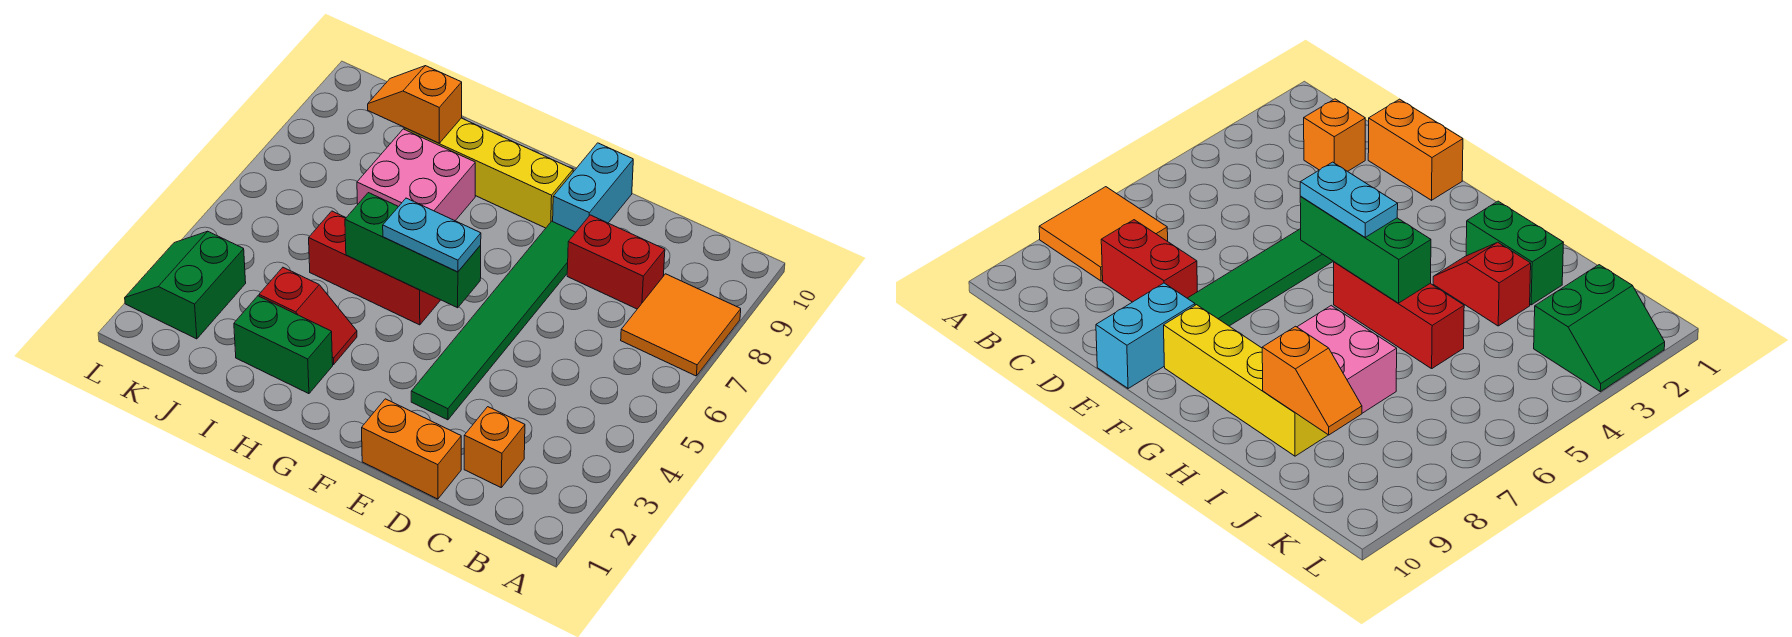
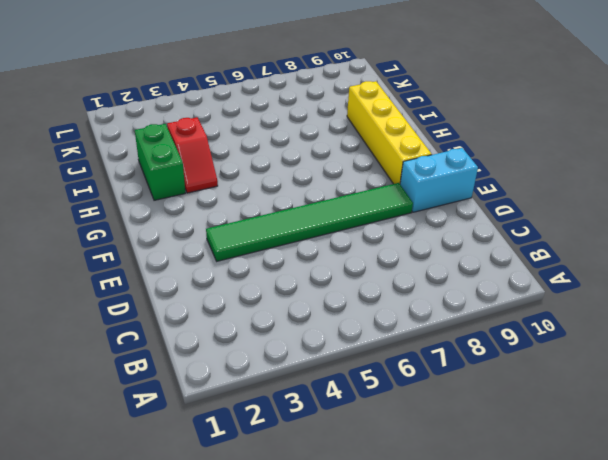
none -> orange tile A7:B8 level 1
none -> orange brick C2 level 1
none -> red brick C8:D8 level 1

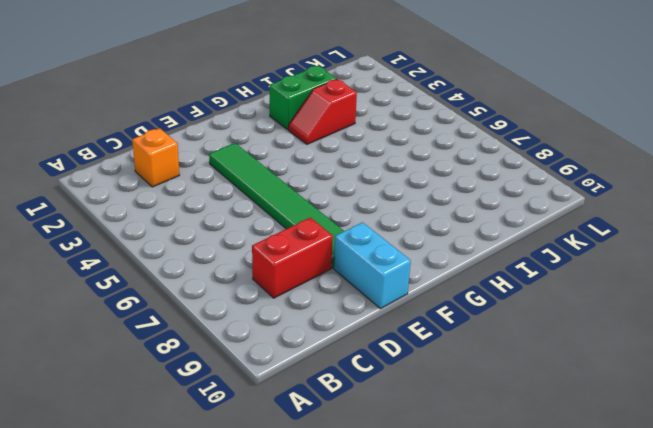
none -> orange tile A7:B8 level 1
none -> orange brick D1:E1 level 1
none -> yellow brick F9:I9 level 1

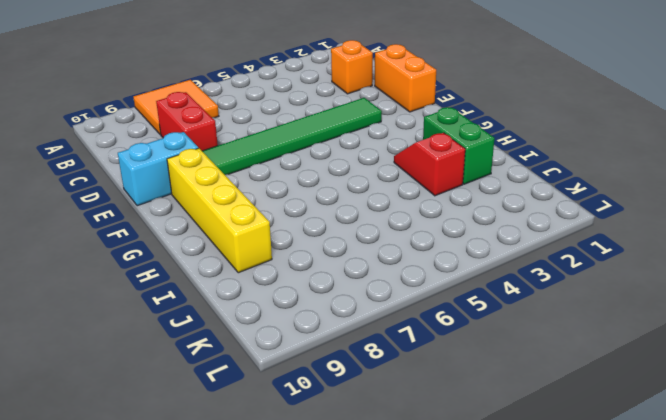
none -> red brick G5:I5 level 1
none -> pink brick H7:I8 level 1
none -> green slope K2:L3 level 1 top K

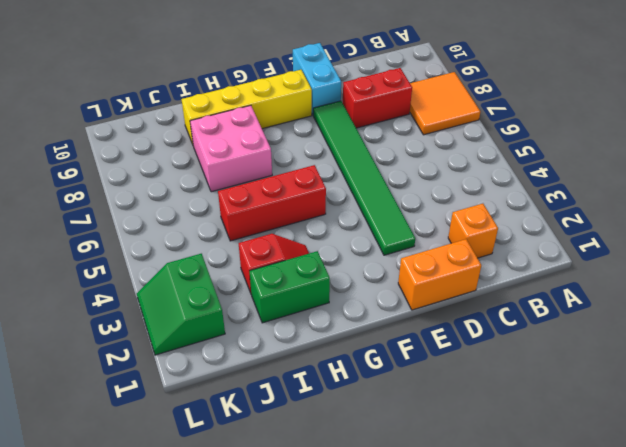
none -> green brick F5:H5 level 2
none -> orange slope I9:J9 level 2 top I
none -> cyan plate F5:G5 level 3

